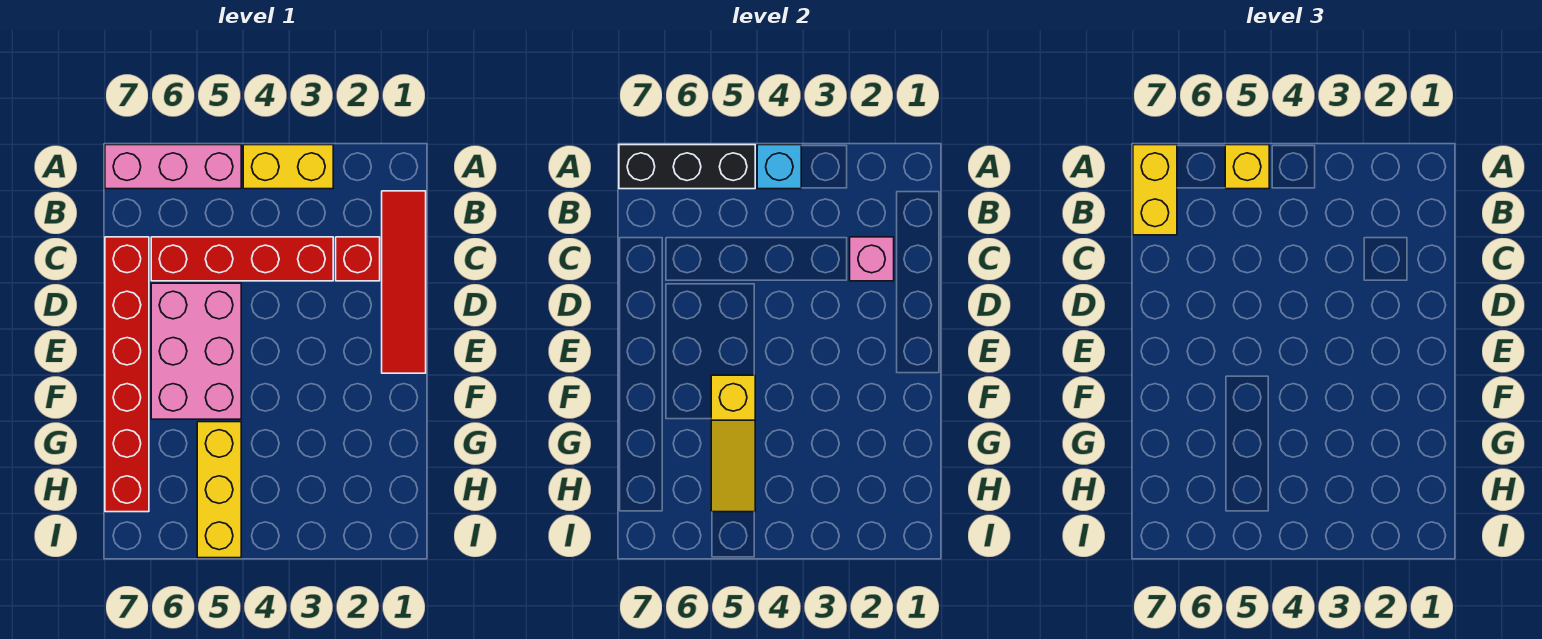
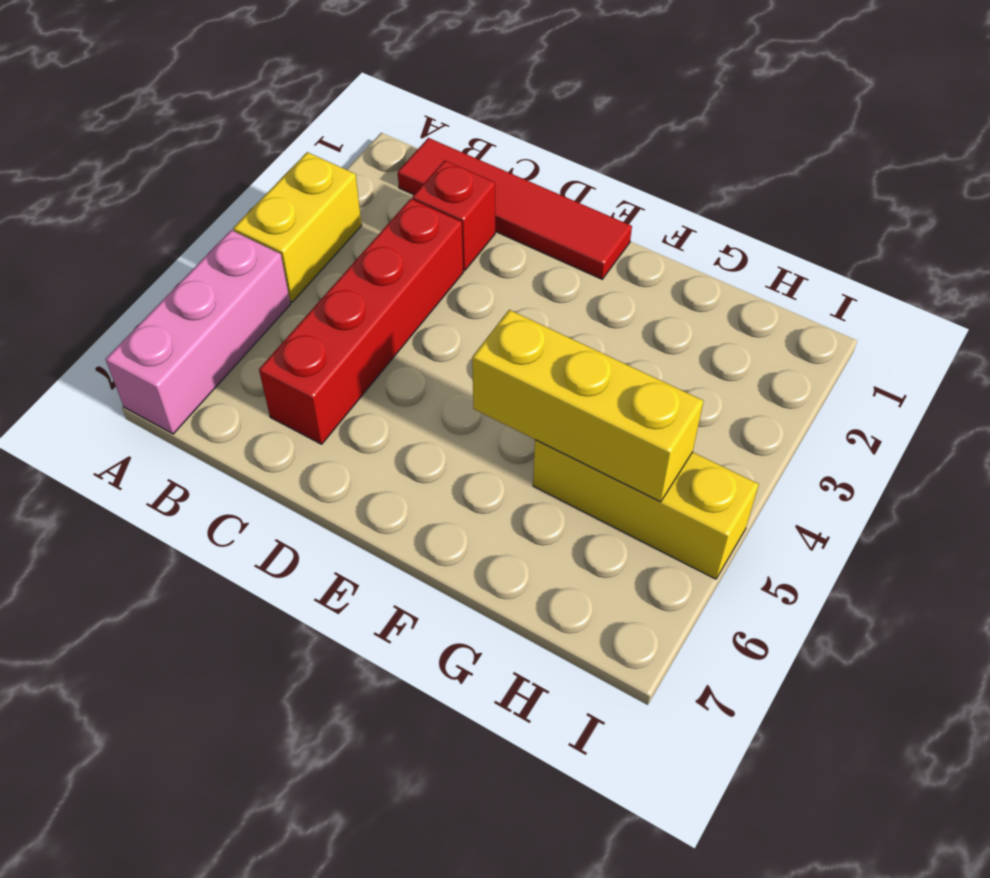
yellow brick F5:H5 level 2 -> yellow slope F5:H5 level 2 top F
none -> red brick C7:H7 level 1
none -> pink brick D5:F6 level 1
none -> cyan brick A4 level 2

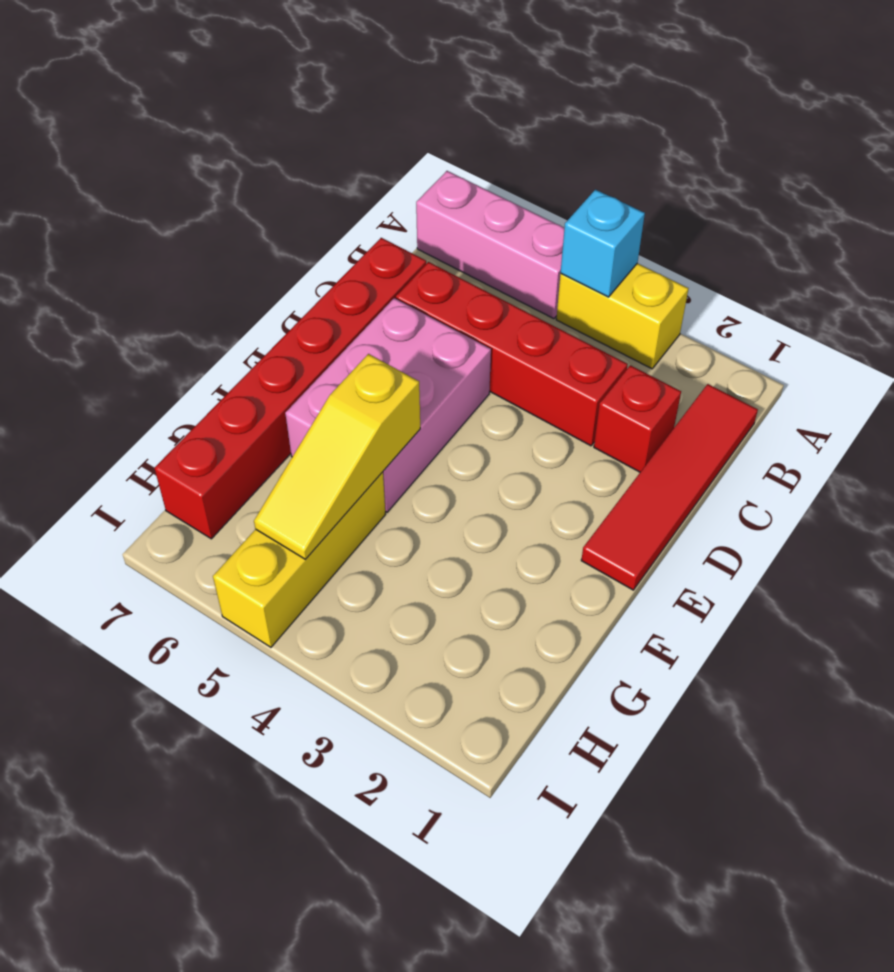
none -> black brick A5:A7 level 2
none -> pink brick C2 level 2
none -> yellow brick A5 level 3

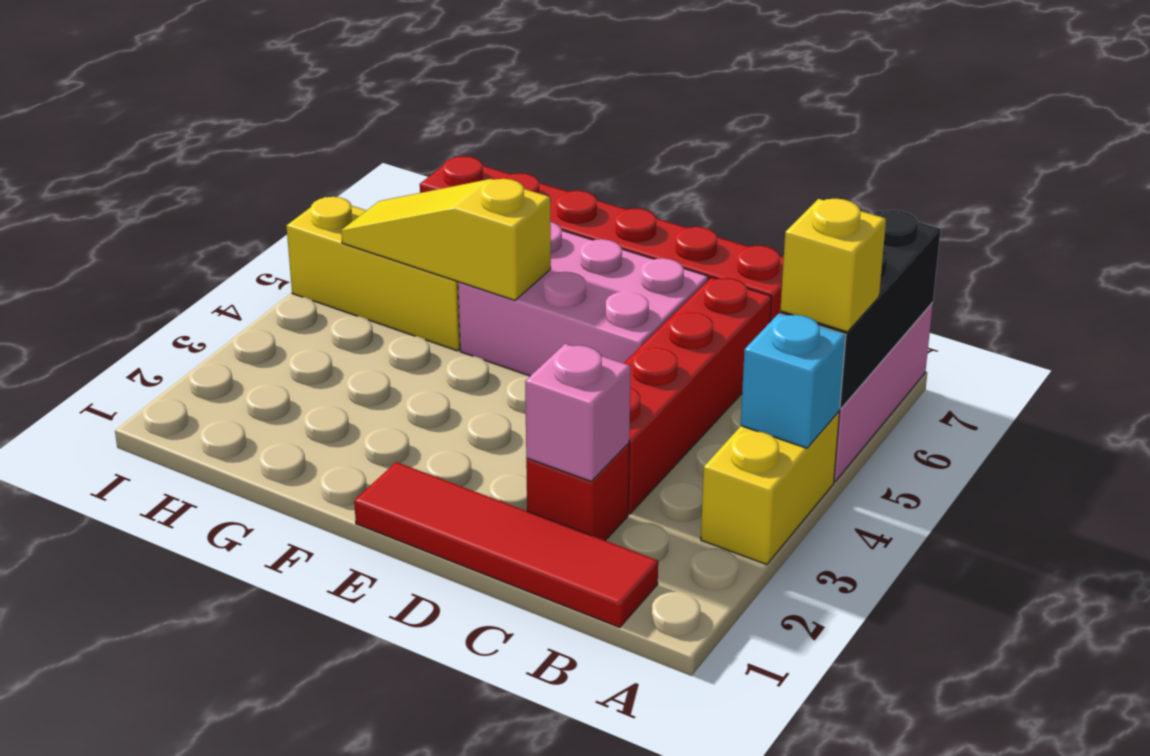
none -> yellow brick A7:B7 level 3

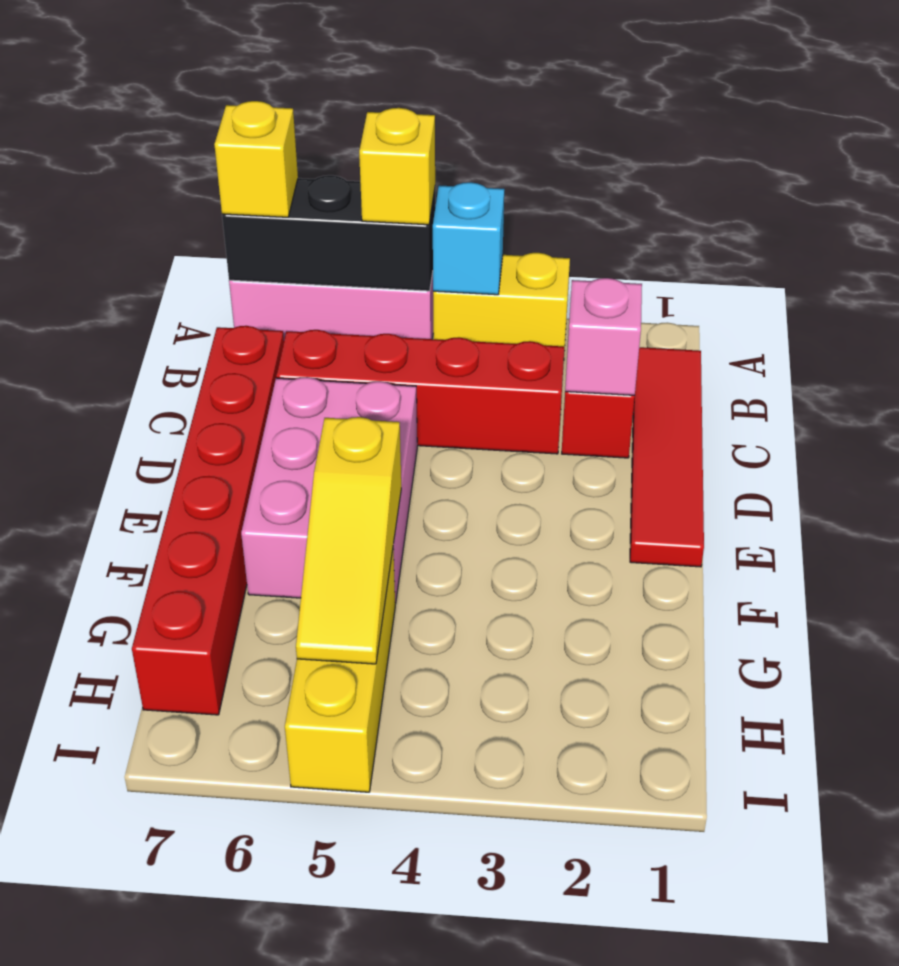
yellow brick A7 level 3 -> yellow brick A7:B7 level 3

